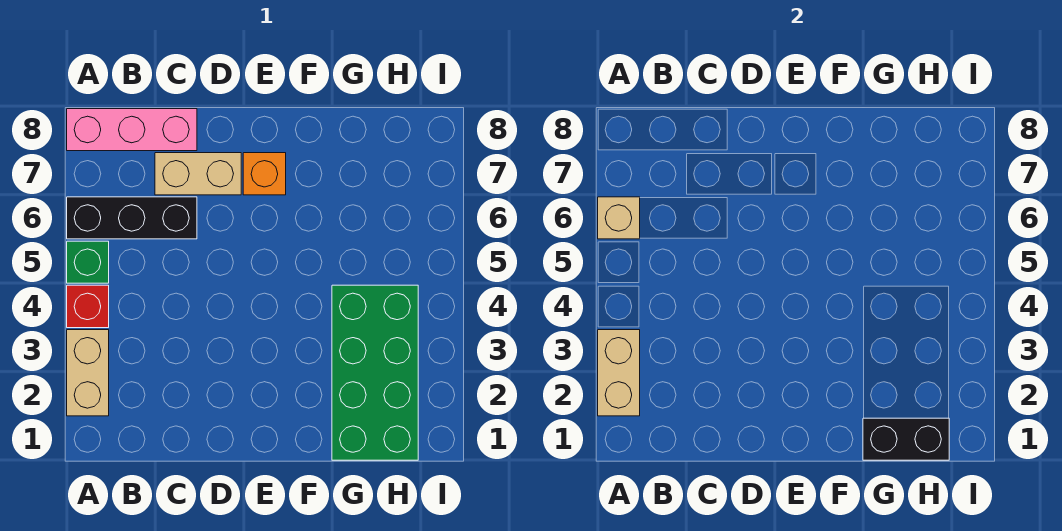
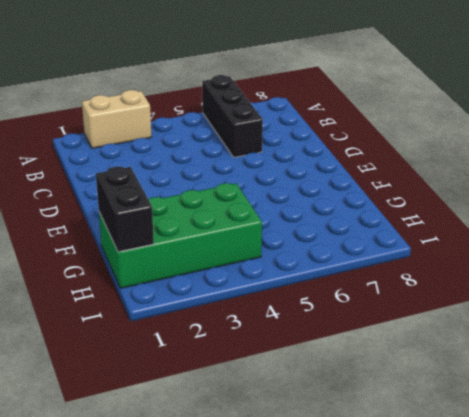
none -> red brick A4 level 1
none -> green brick A5 level 1

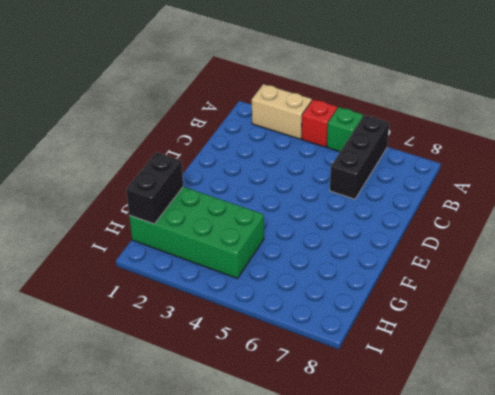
none -> pink brick A8:C8 level 1
none -> tan brick C7:D7 level 1

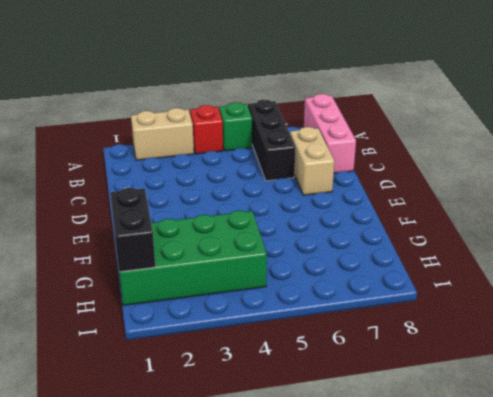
none -> orange brick E7 level 1
none -> tan brick A2:A3 level 2

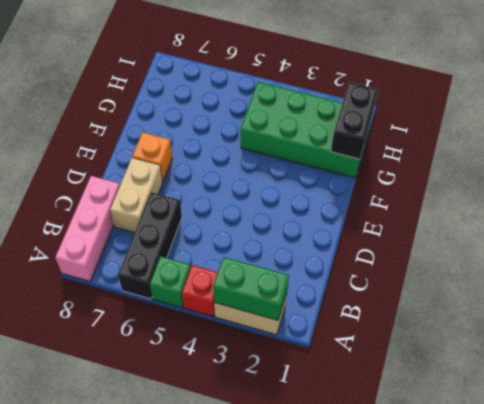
green brick A2:A3 level 2 -> tan brick A2:A3 level 2
none -> tan brick A6 level 2

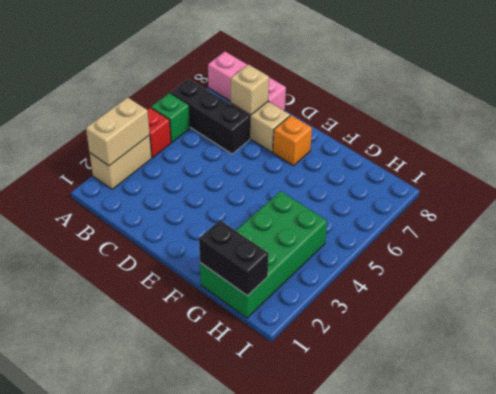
tan brick C7 level 2 -> tan brick A6 level 2

